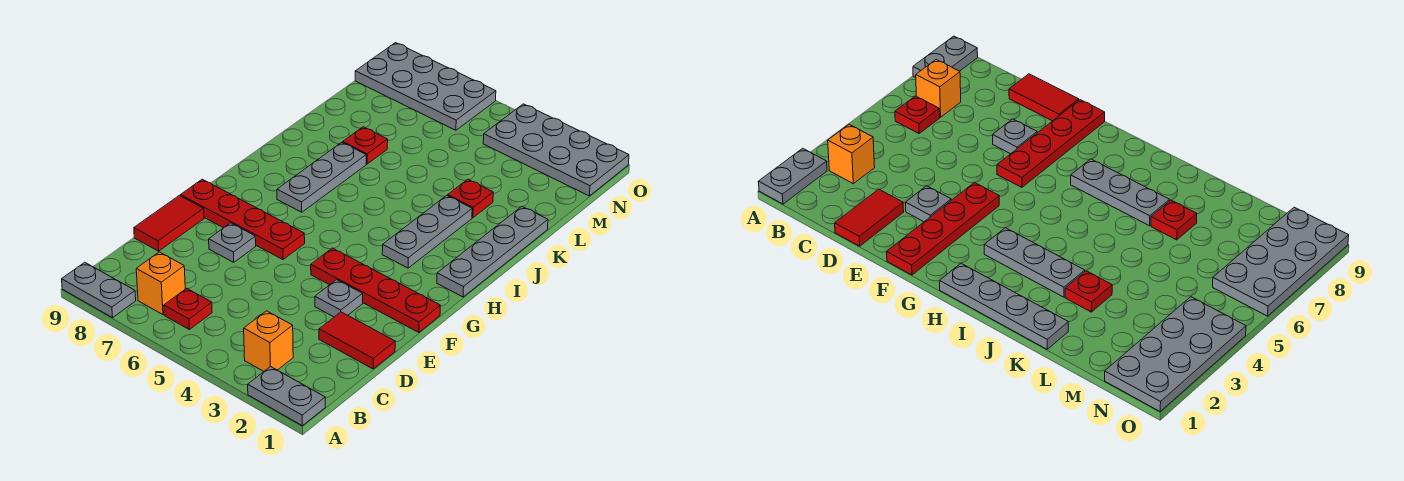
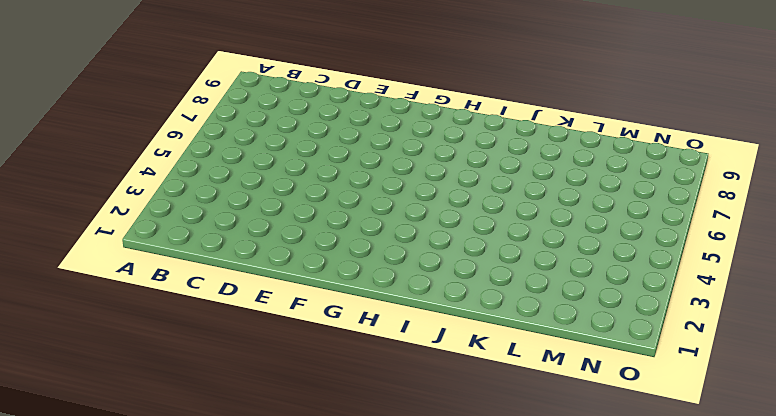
none -> grey plate A1:A2 level 1
none -> grey plate A8:A9 level 1
none -> orange brick B3 level 1

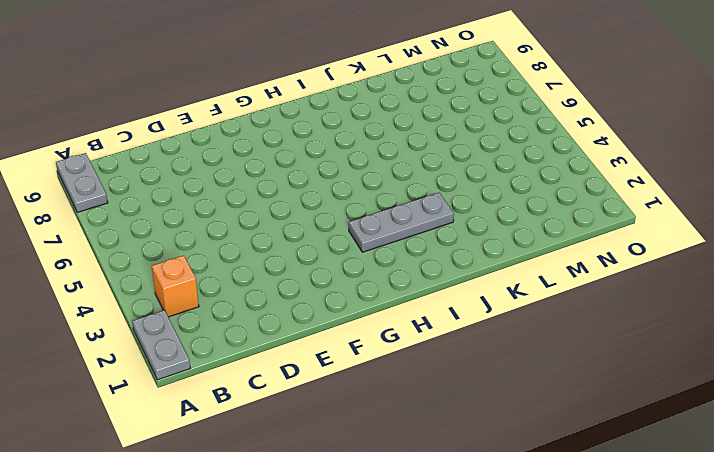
none -> red plate B6 level 1
none -> orange brick B7 level 1
none -> red tile D1:D2 level 1

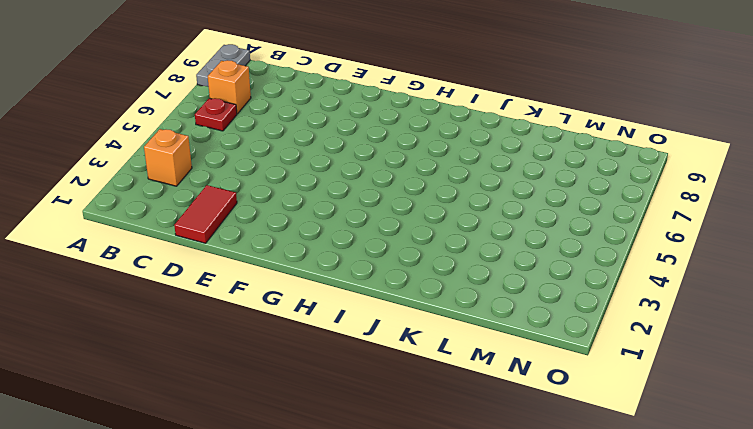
none -> grey plate A1:A2 level 1
none -> red tile D9:E9 level 1
none -> grey plate E3 level 1

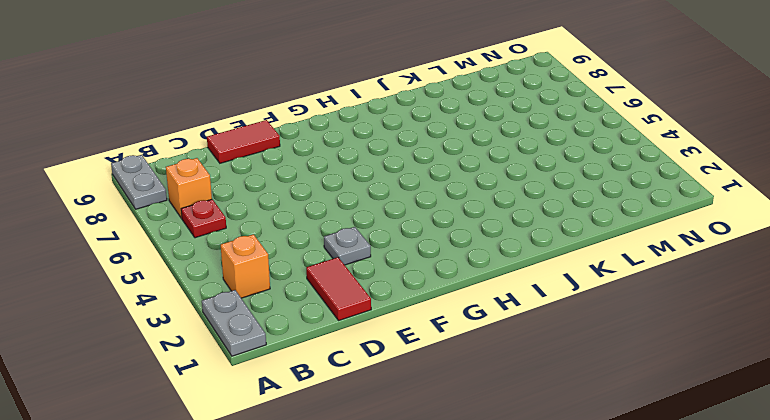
none -> grey plate E7 level 1
none -> red plate F1:F4 level 1
none -> red plate F6:F9 level 1

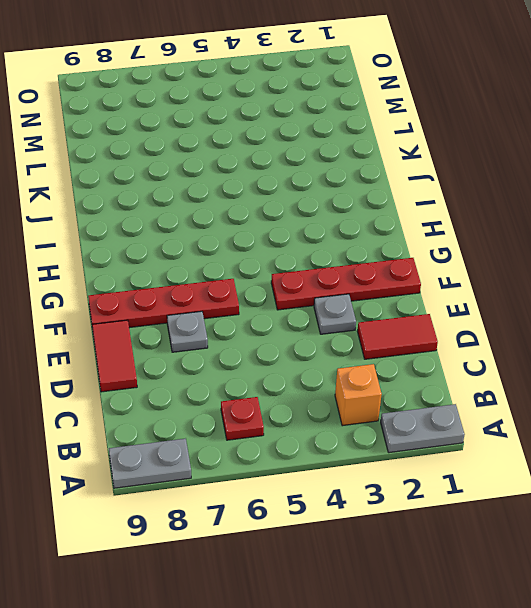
none -> orange brick B7 level 1
none -> grey plate H1:K1 level 1
none -> grey plate H3:J3 level 1

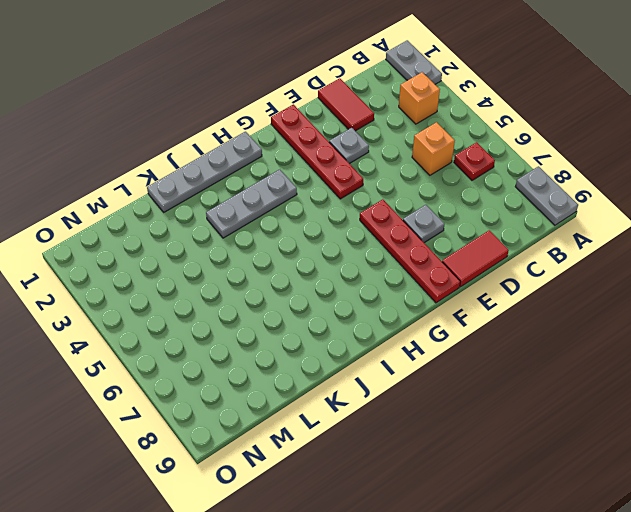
orange brick C5 level 1 -> orange brick B7 level 1
none -> grey plate H7:J7 level 1
none -> red plate K3 level 1
none -> red plate K7 level 1

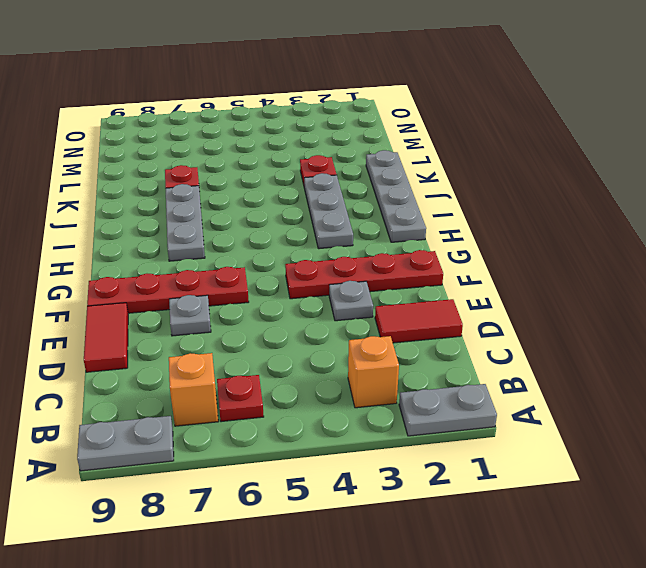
none -> grey plate N1:O4 level 1
none -> grey plate N6:O9 level 1

